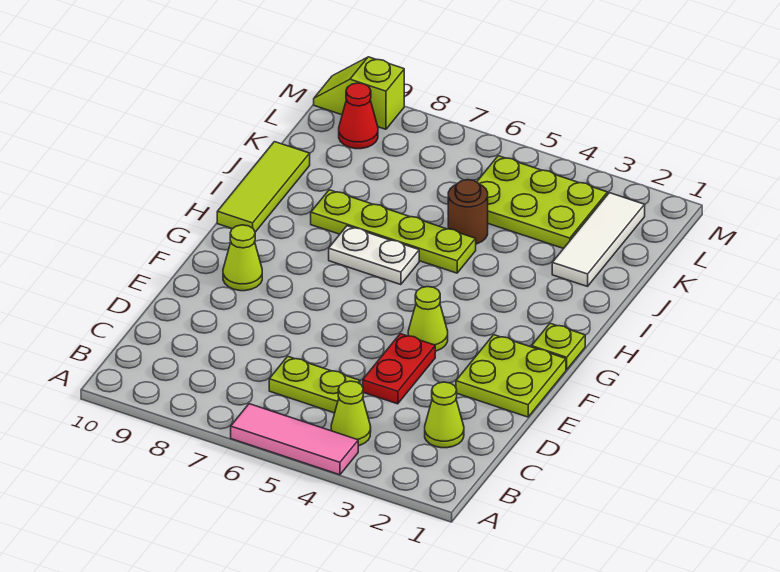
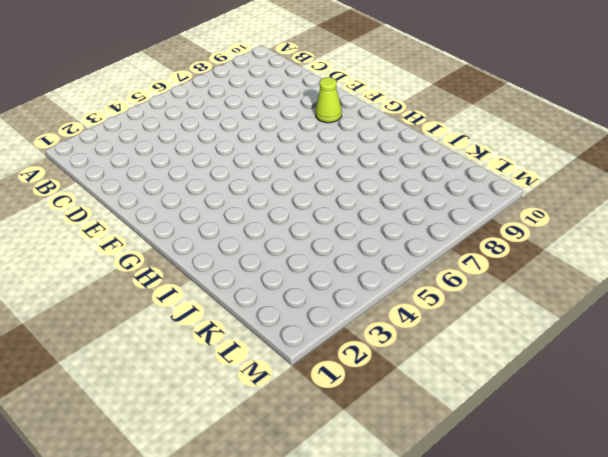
none -> pink tile A4:A6 level 1
none -> lime cone B4 level 1
none -> lime cone C2 level 1

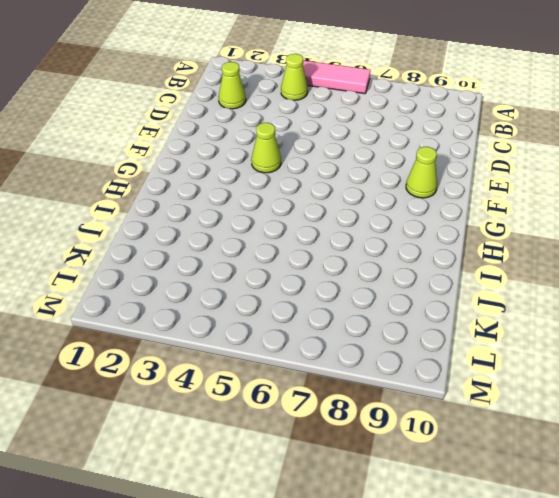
none -> lime plate C5:C6 level 1
none -> red plate D4:E4 level 1
none -> lime plate E1:F2 level 1

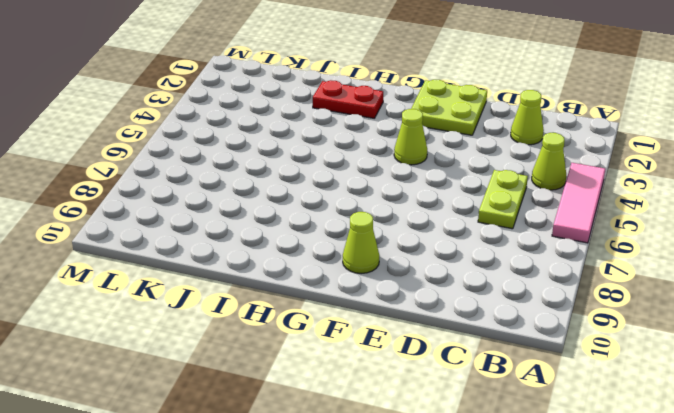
red plate H2:I2 level 1 -> red plate D4:E4 level 1
none -> lime plate G1 level 1
none -> white plate H6:H7 level 1
none -> lime tile H10:J10 level 1

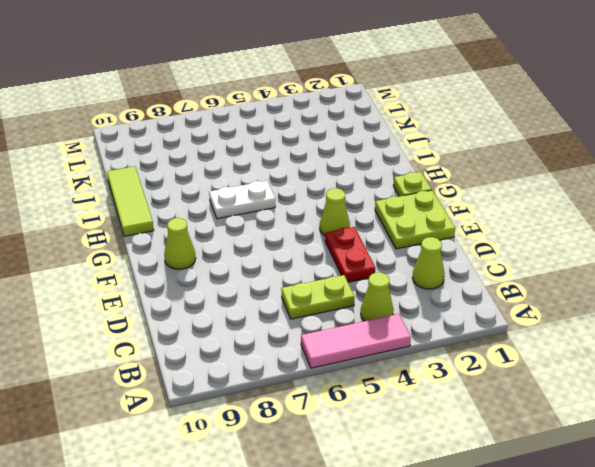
none -> lime plate I5:I8 level 1
none -> white tile J2:L2 level 1
none -> brown round brick J5 level 1

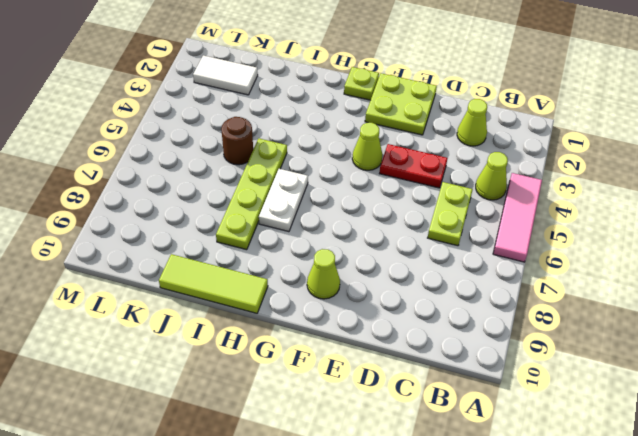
white tile K2:L2 level 1 -> white tile J2:L2 level 1
none -> lime plate K3:L5 level 1
none -> red cone L9 level 1
none -> lime slope M9:M10 level 1 top 9

